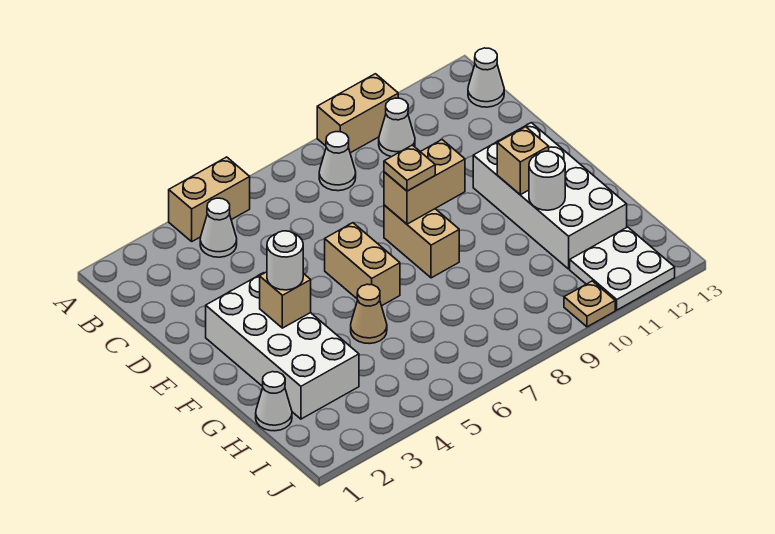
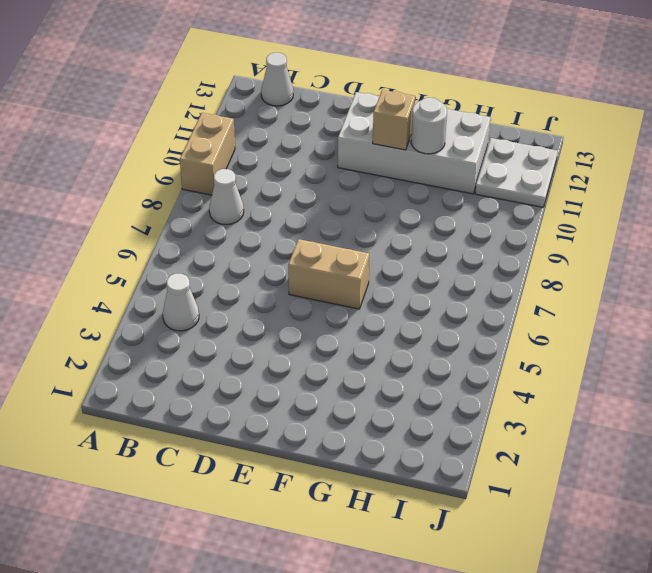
none -> tan brick A4:A5 level 1
none -> white cone B10 level 1
none -> white brick E2:H3 level 1

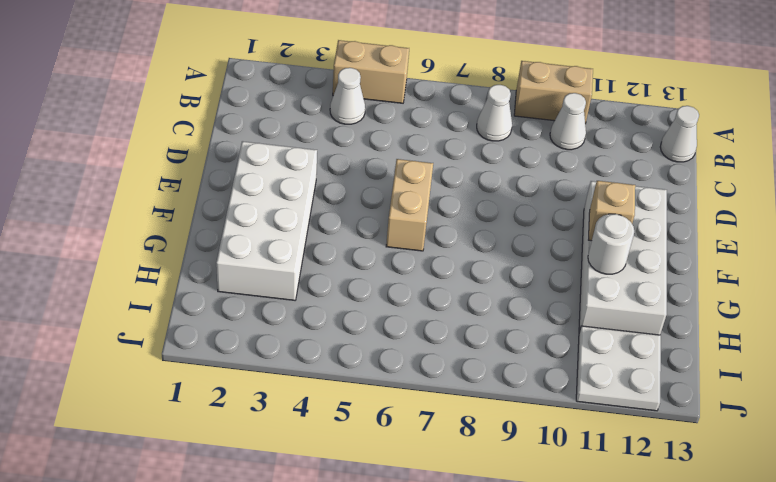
none -> tan brick E8:F8 level 1
none -> tan cone G5 level 1
none -> white cone H1 level 1

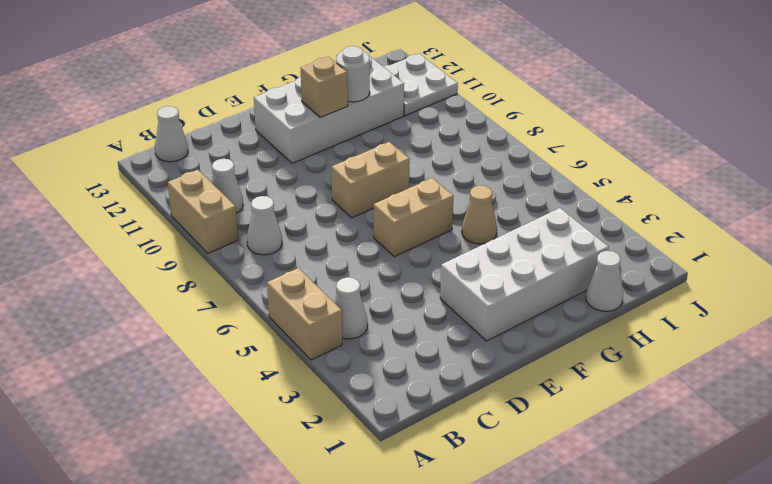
none -> tan plate J10 level 1
none -> tan brick E8:E9 level 2
none -> tan brick F3 level 2

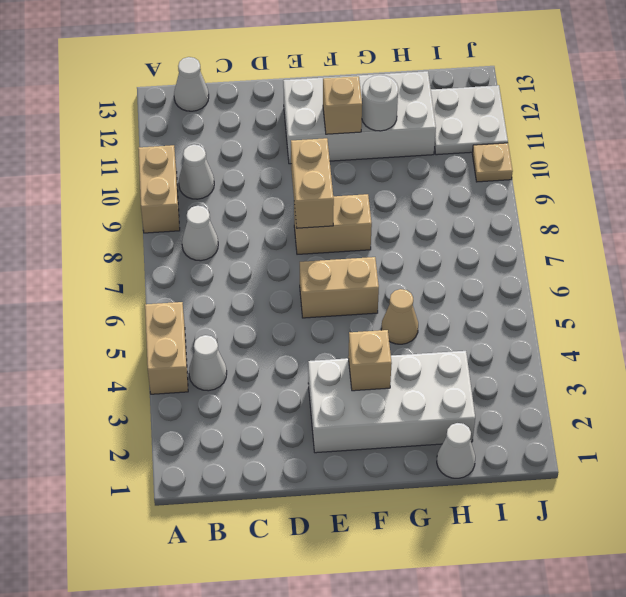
none -> tan plate E8 level 3
none -> white round brick F3 level 3

